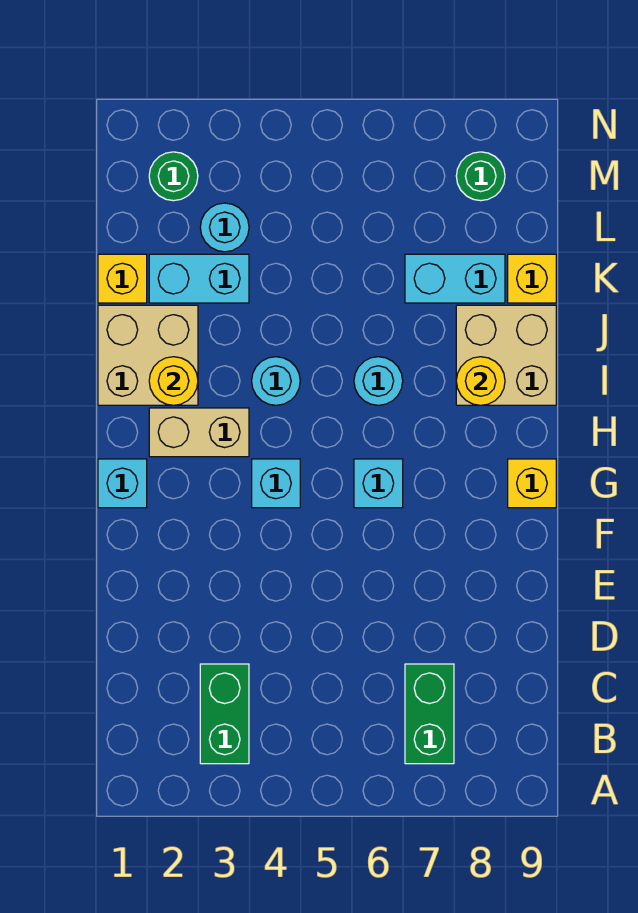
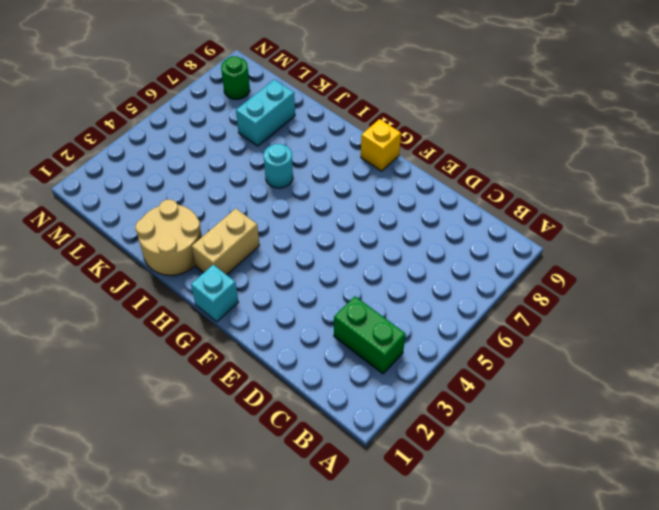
tan round brick I1:J2 level 1 -> tan brick I1:J2 level 1
none -> green brick B7:C7 level 1
none -> cyan brick G4 level 1
none -> cyan brick G6 level 1

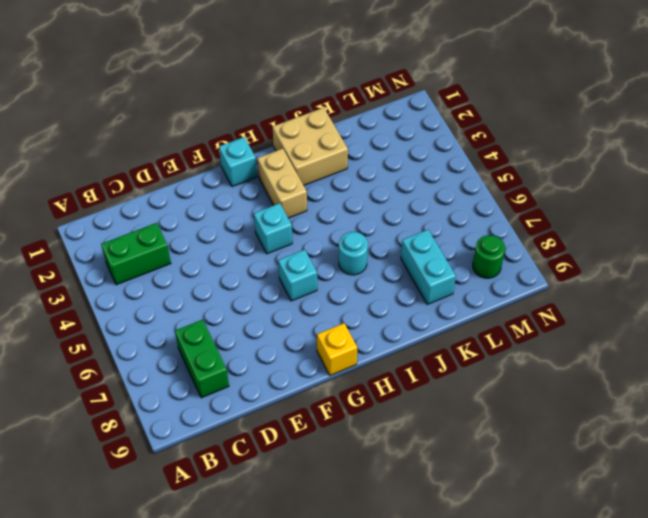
green brick C7:C8 level 1 -> green brick B7:C7 level 1
none -> cyan round brick I4 level 1
none -> tan brick I8:J9 level 1
none -> yellow brick K1 level 1

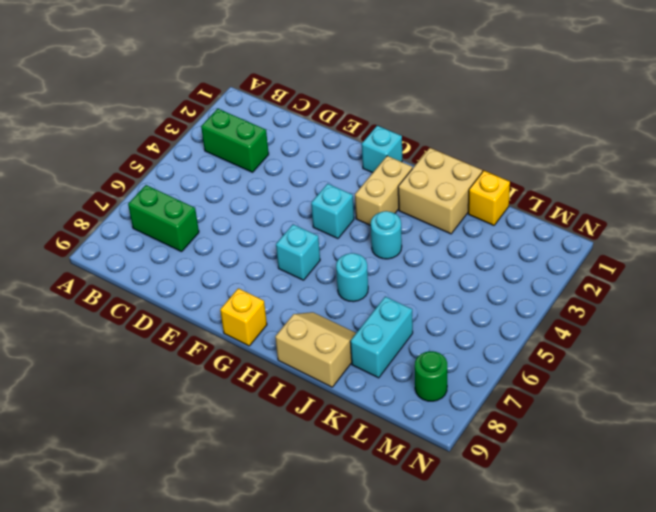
tan slope I8:J9 level 1 top 9 -> tan brick I8:J9 level 1
none -> cyan brick K2:K3 level 1
none -> yellow brick K9 level 1
none -> cyan round brick L3 level 1

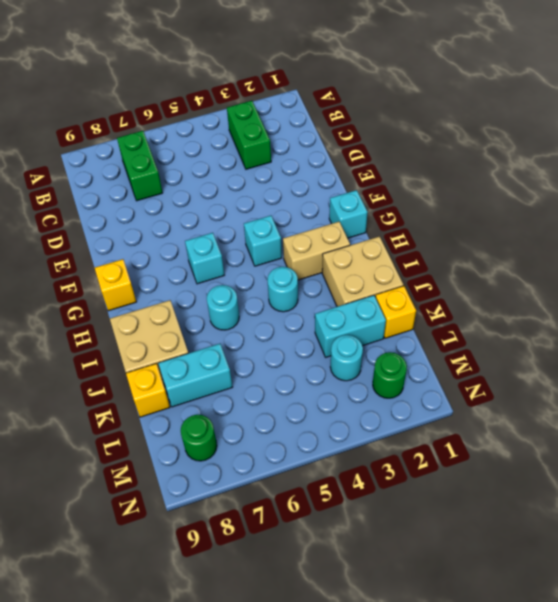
none -> yellow round brick I2 level 2
none -> yellow round brick I8 level 2

